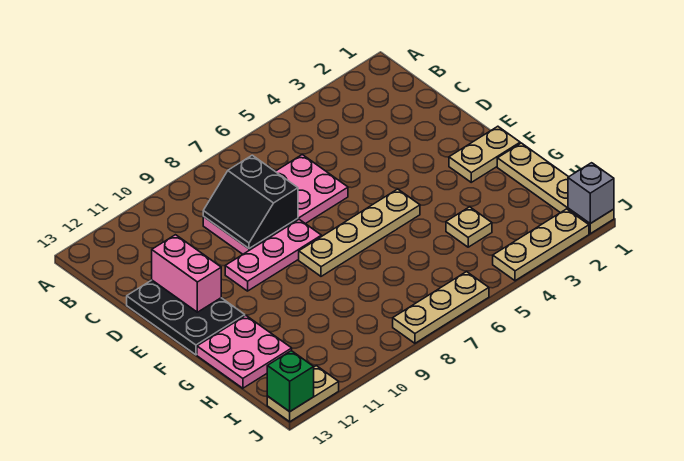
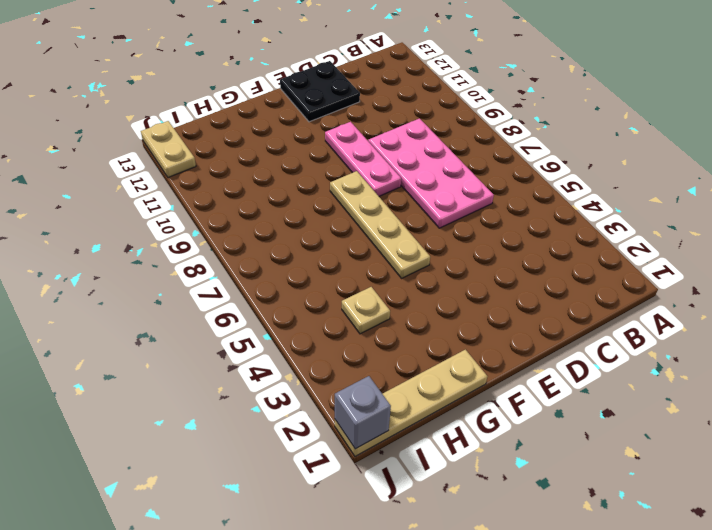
black plate D12:E13 level 1 -> black plate D12:F13 level 1
none -> tan plate F1:F2 level 1
none -> pink plate G12:H13 level 1
none -> tan plate J2:J4 level 1

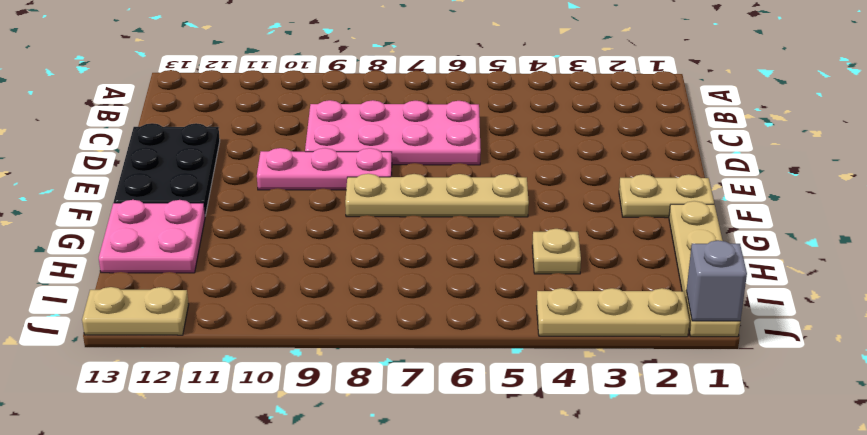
none -> tan plate J6:J8 level 1
none -> black slope C8:D9 level 2 top 8
none -> pink brick D12:E12 level 2

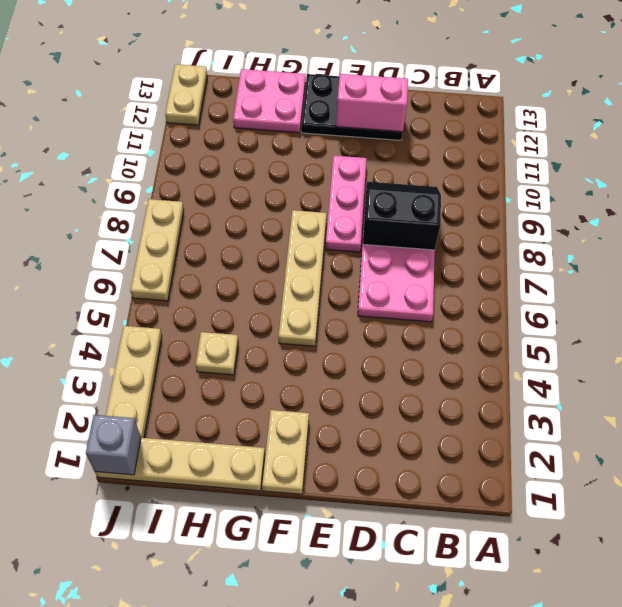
none -> green brick J13 level 2

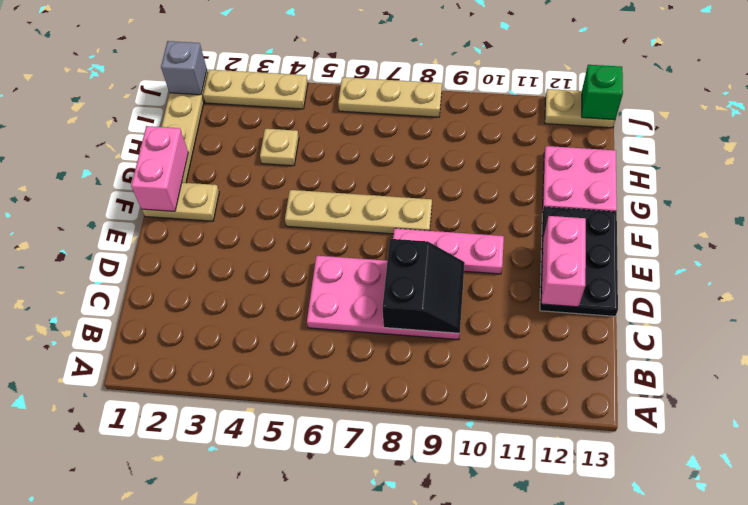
pink brick F1:G1 level 2 -> none

